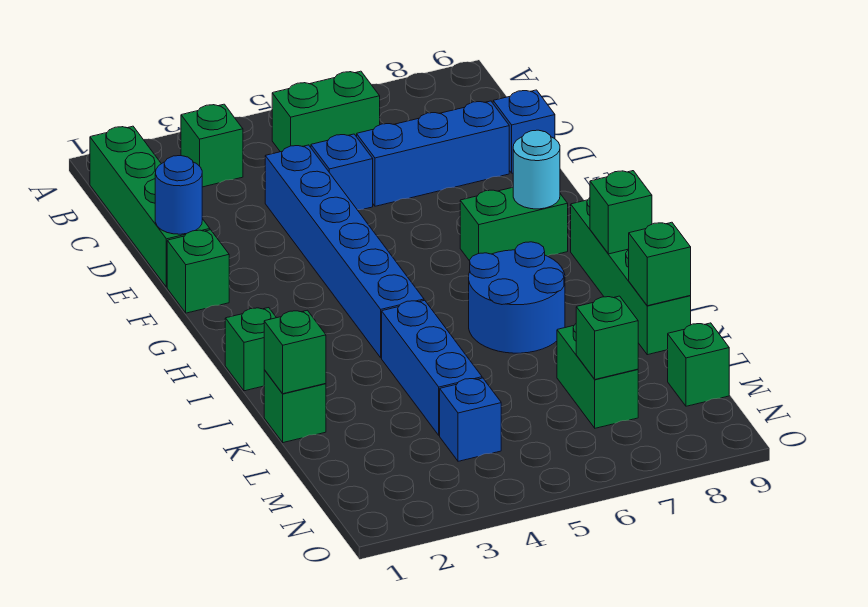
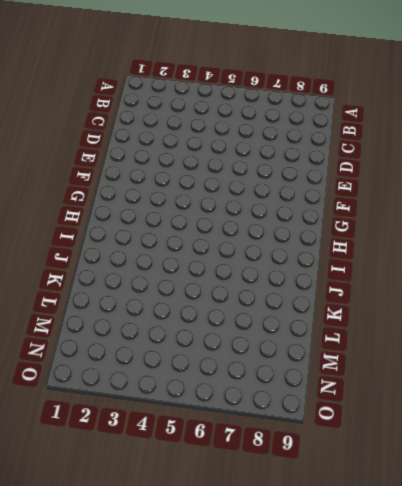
none -> green brick B1:E1 level 1
none -> green brick B3 level 1
none -> green brick B5:B6 level 1

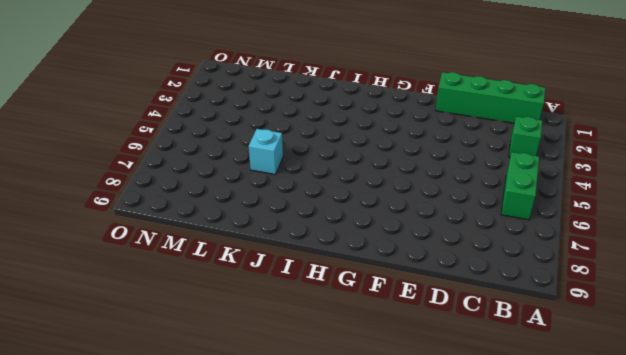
cyan brick K6 level 1 -> none
none -> blue brick D4:I4 level 1
none -> blue brick D5 level 1
none -> blue brick D6:D8 level 1

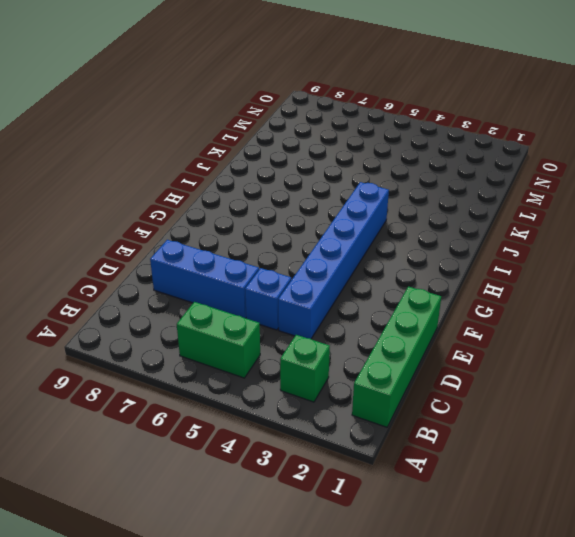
none -> blue brick D9 level 1
none -> green brick F1 level 1
none -> green brick G7:G8 level 1

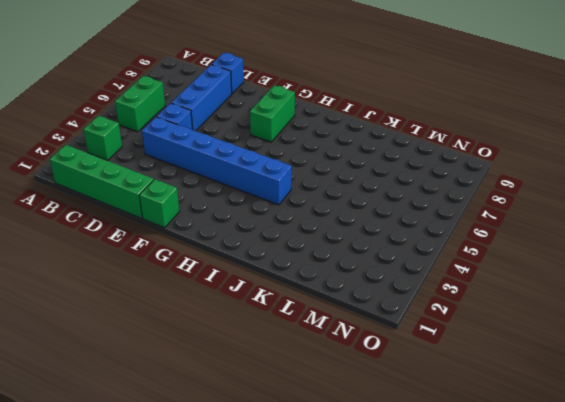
none -> green brick H9:K9 level 1
none -> green brick I1 level 1
none -> blue round brick I6:J7 level 1

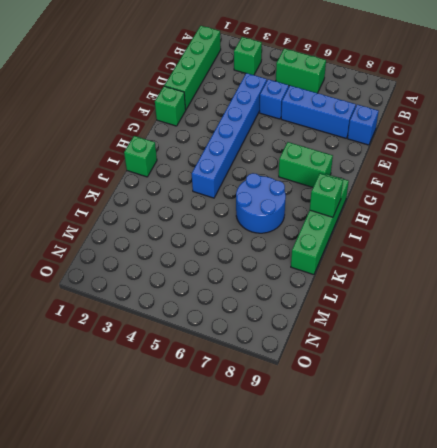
none -> blue brick J4:L4 level 1
none -> green brick K1 level 1
none -> green brick L7:M7 level 1

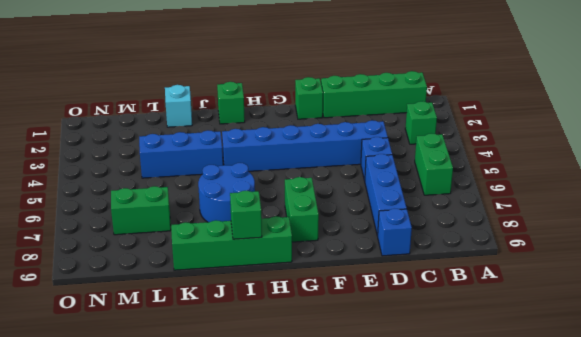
cyan brick K1 level 1 -> green brick K1 level 1
none -> blue brick M4 level 1
none -> green brick M9 level 1
none -> blue round brick E1 level 2

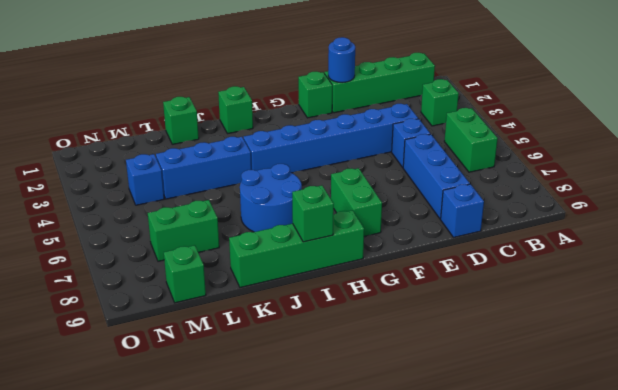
none -> cyan round brick G8 level 2
none -> green brick K1 level 2
none -> green brick K9 level 2

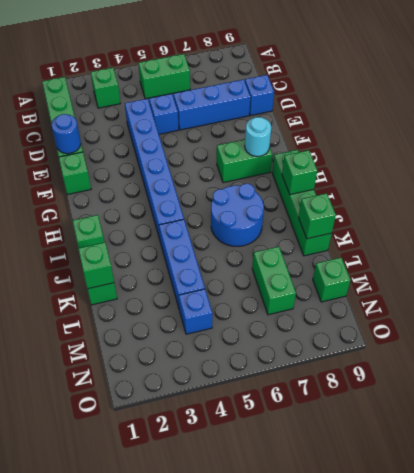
none -> green brick M7 level 2

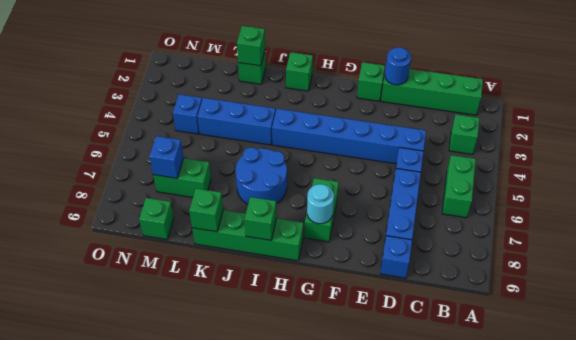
blue brick M7 level 2 -> green brick M7 level 2

